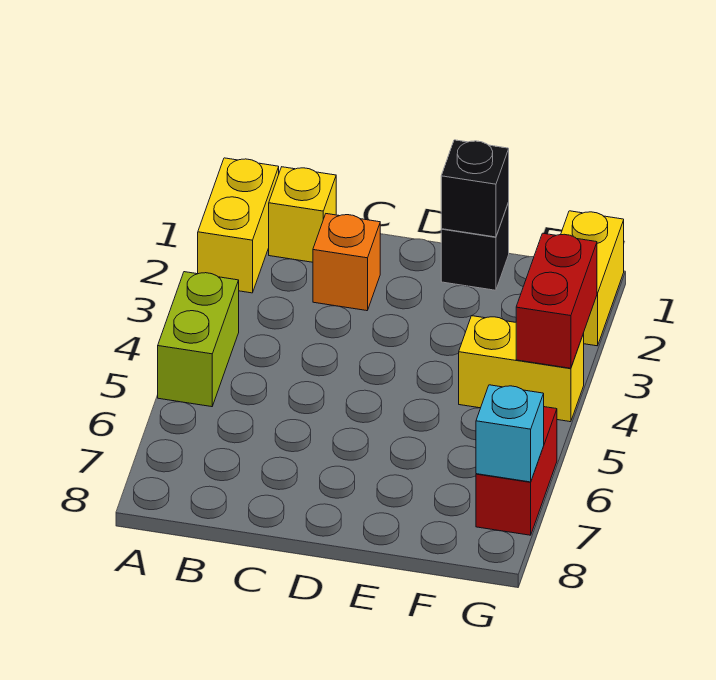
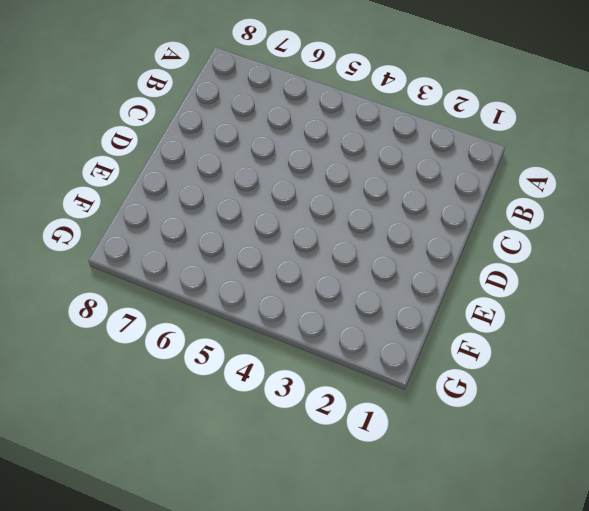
none -> yellow brick A1:A2 level 1
none -> lime brick A4:A5 level 1

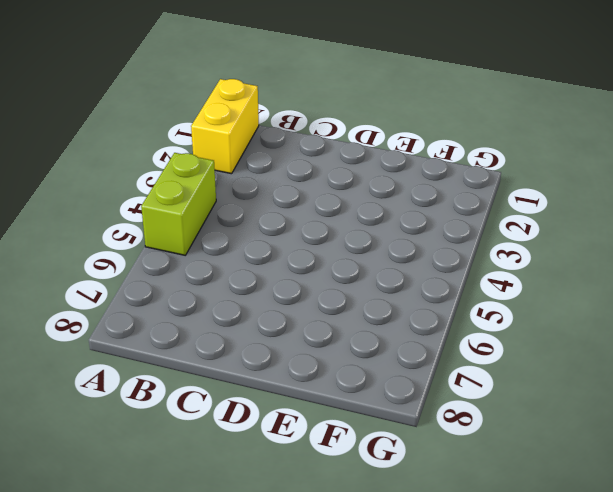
none -> yellow brick B1 level 1
none -> orange brick C2 level 1

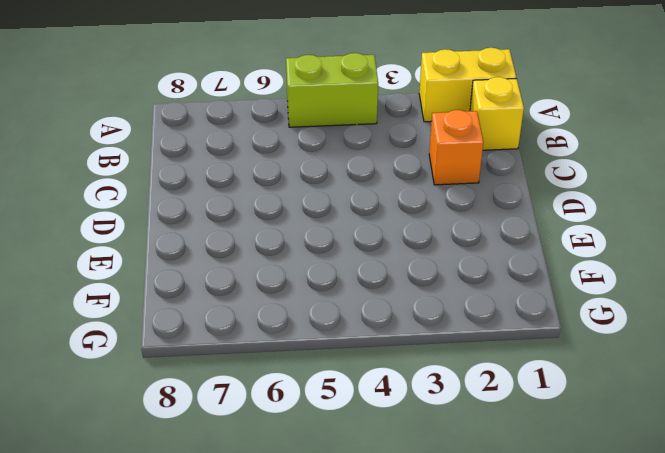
none -> black brick E1 level 1
none -> yellow brick F4:G4 level 1

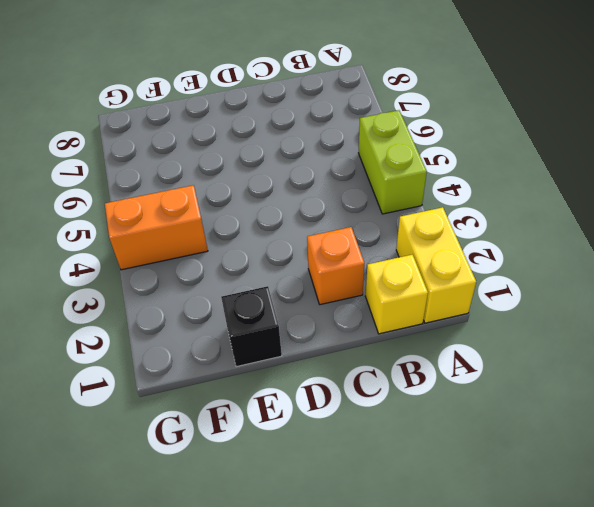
orange brick F4:G4 level 1 -> yellow brick F4:G4 level 1
none -> yellow brick G1:G2 level 1
none -> red brick G6:G7 level 1

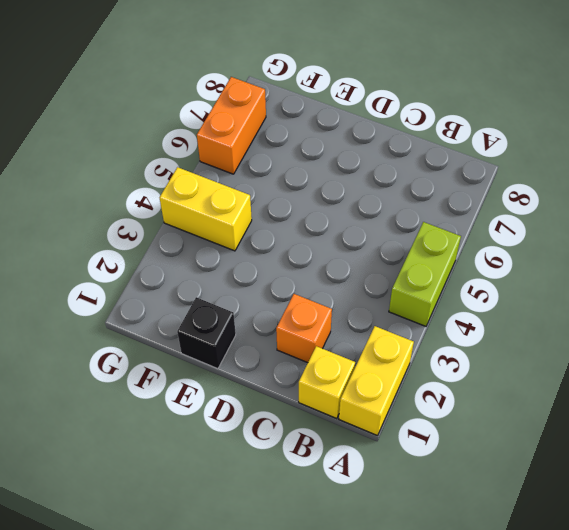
orange brick G6:G7 level 1 -> red brick G6:G7 level 1
none -> yellow brick G1:G2 level 1
none -> black brick E1 level 2

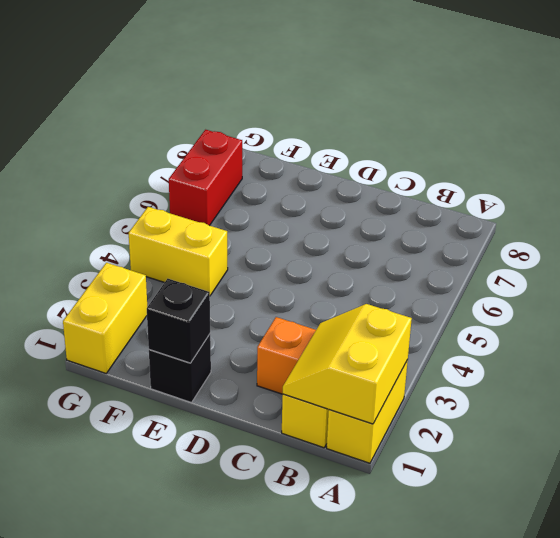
yellow slope A1:B2 level 2 top A -> none
none -> lime brick A4:A5 level 1
none -> red brick G3:G4 level 2

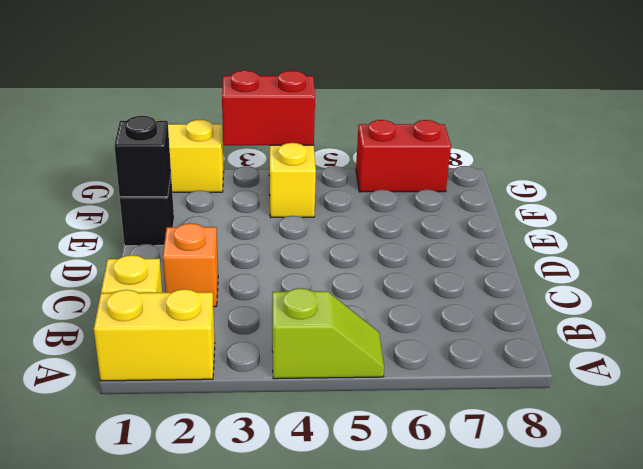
lime slope A4:A5 level 1 top 4 -> lime brick A4:A5 level 1
none -> cyan brick G7 level 2

